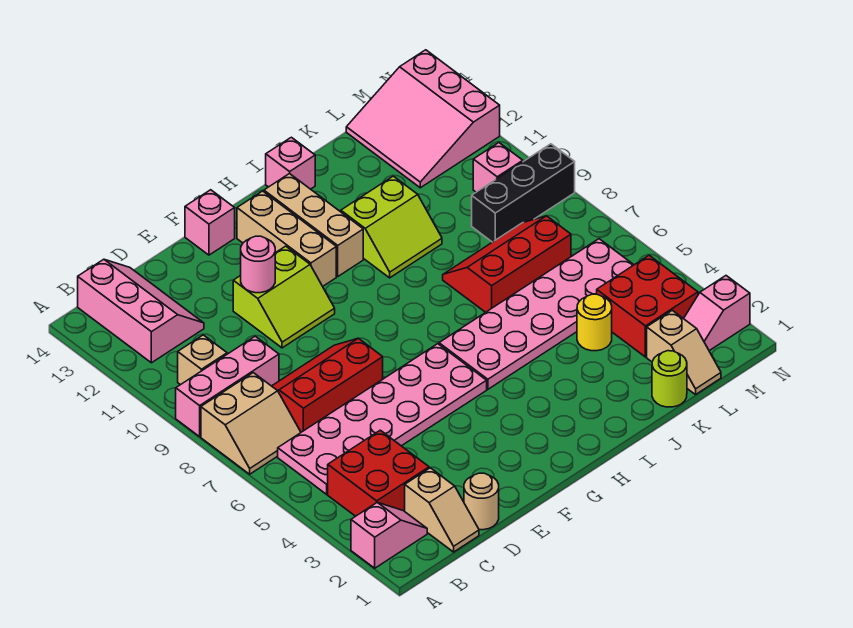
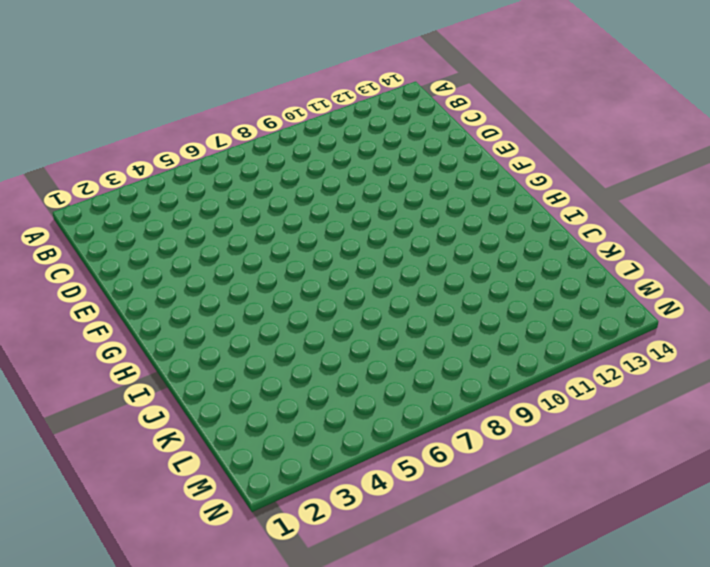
none -> pink slope A2:B2 level 1 top A
none -> tan slope A7:B8 level 1 top 8
none -> pink brick A9:C9 level 1

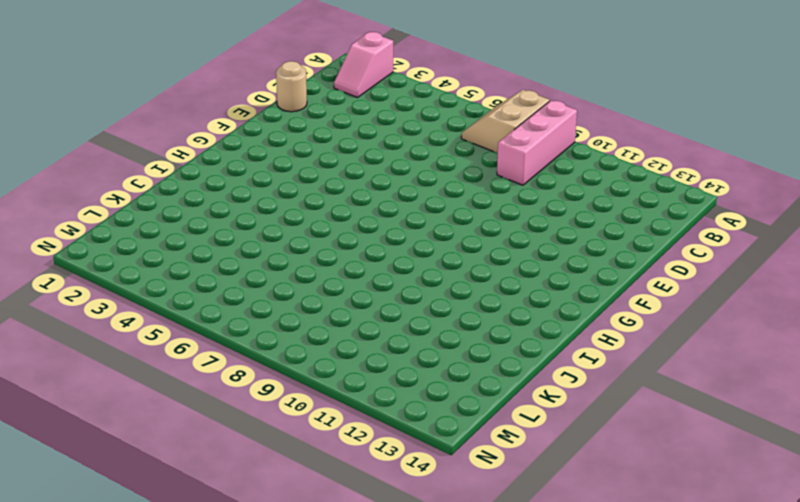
none -> red brick B3:C4 level 1
none -> pink plate B5:G6 level 1
none -> tan brick B10 level 1

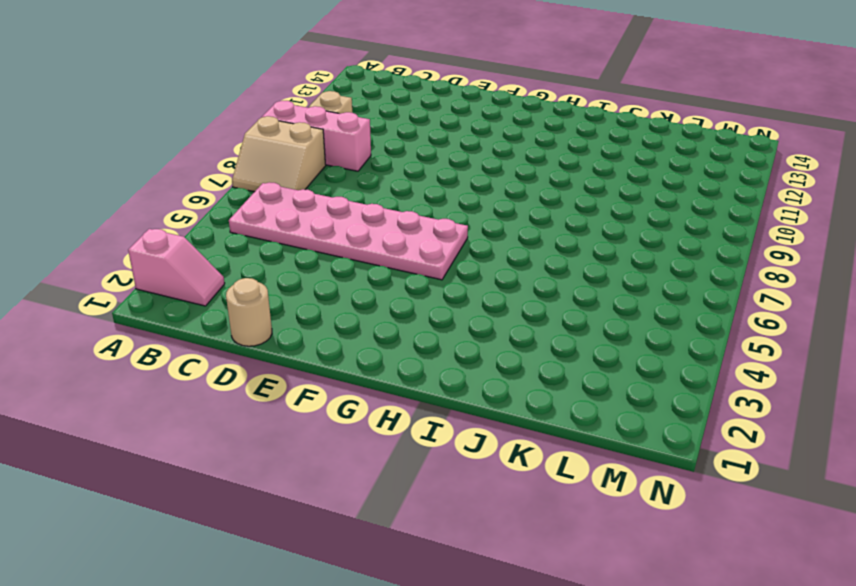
none -> red brick B3:C4 level 1
none -> pink slope B12:C14 level 1 top B
none -> tan slope C1:C2 level 1 top 2

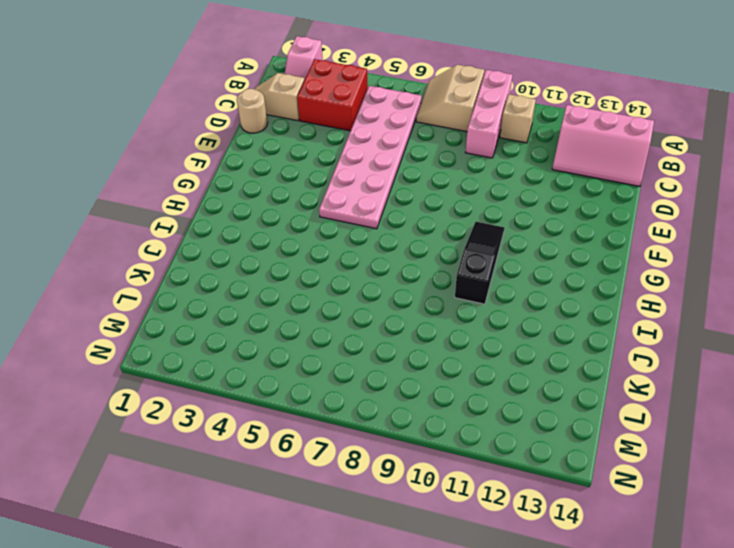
black slope G10:I10 level 1 top I -> lime slope I10:J11 level 1 top 11
none -> red slope C7:E8 level 1 top 7
none -> lime slope E10:F11 level 1 top 11
none -> pink brick F14 level 1

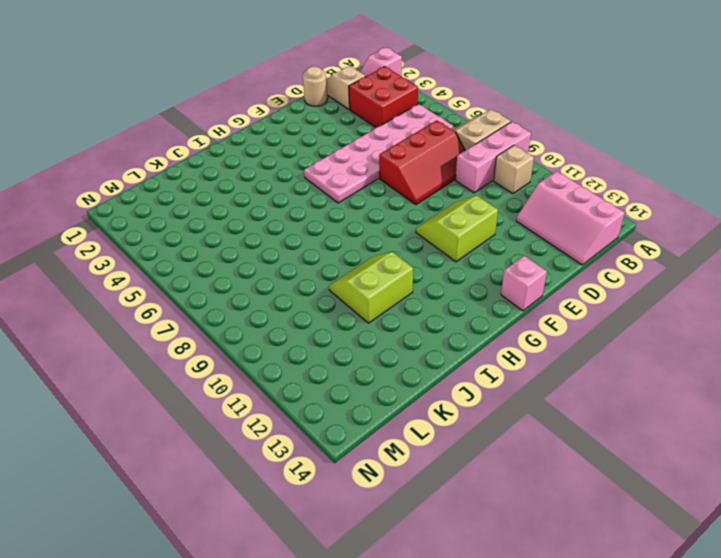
none -> tan brick G11:G13 level 1
none -> pink plate H5:M6 level 1
none -> tan brick H11:H13 level 1

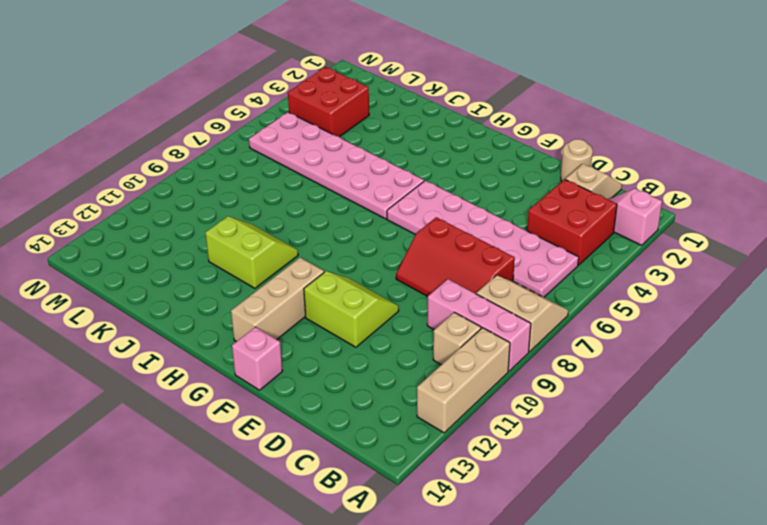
tan brick A10:A12 level 1 -> tan brick H11:H13 level 1
none -> pink slope B12:C14 level 1 top B
none -> pink brick I14 level 1
none -> red slope J7:L8 level 1 top 7

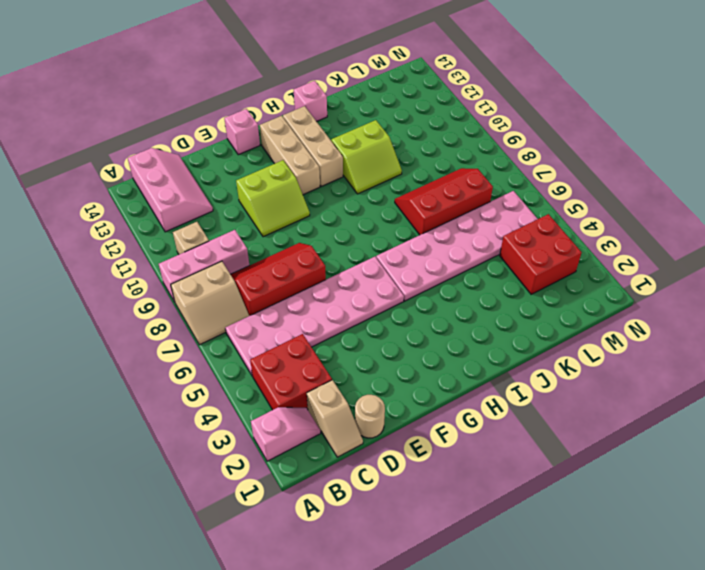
none -> lime round brick K1 level 1
none -> yellow round brick K4 level 1
none -> tan slope L1:L2 level 1 top 2

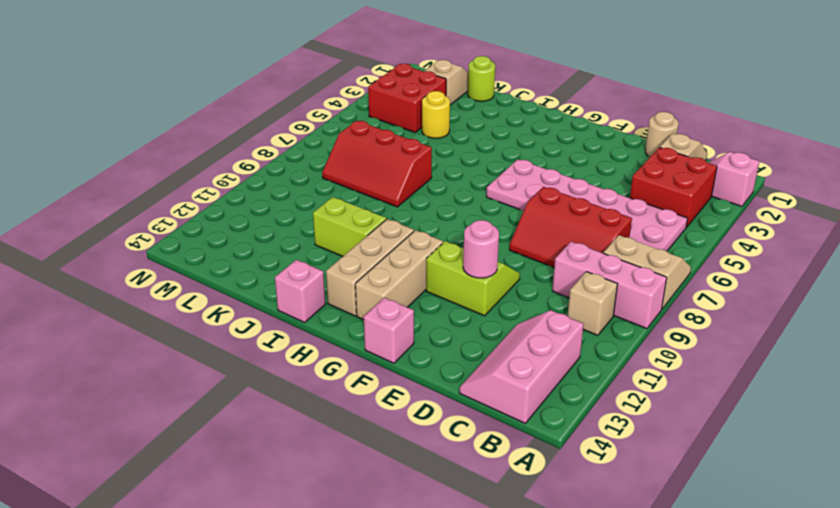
none -> pink plate H5:M6 level 1
none -> black brick L9:N9 level 1
none -> pink slope L12:N14 level 1 top N

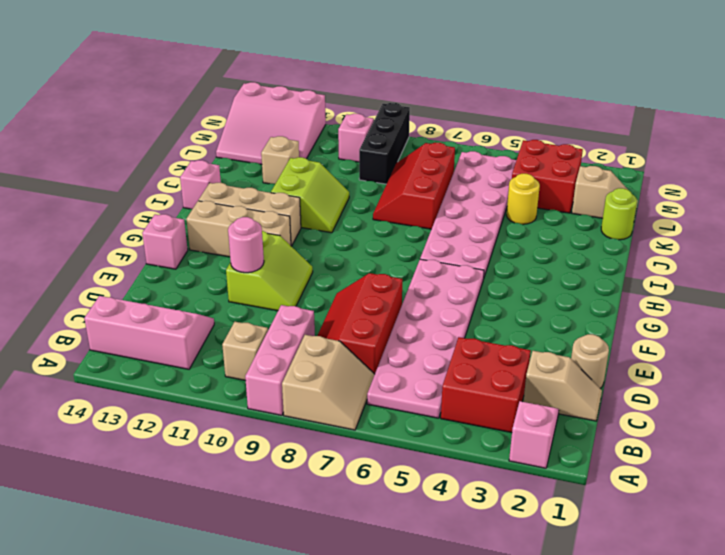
tan brick K12 level 1 -> none
none -> pink slope M2:N2 level 1 top N

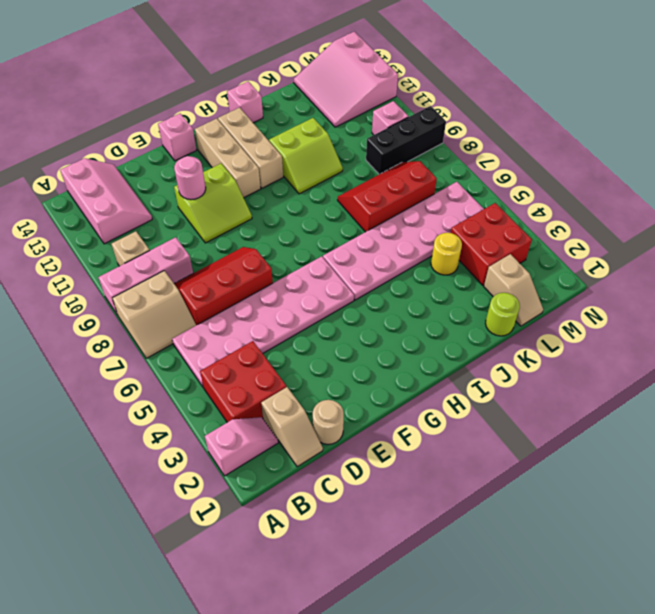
none -> pink slope M2:N2 level 1 top N

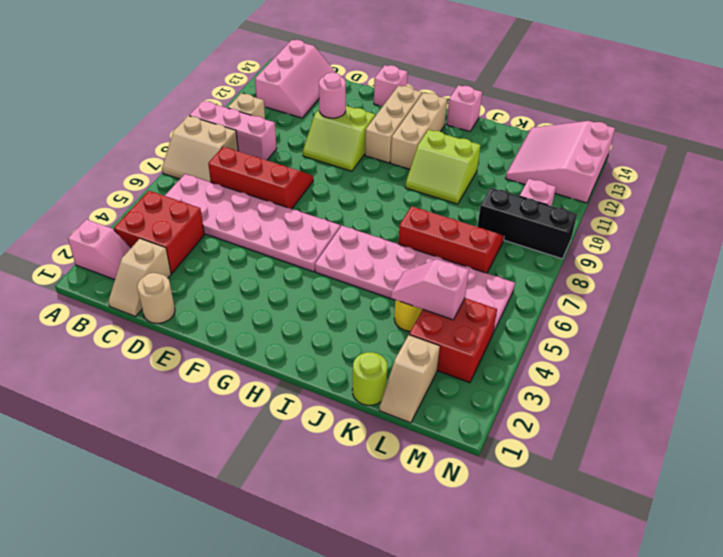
pink slope K4:L4 level 2 top L -> pink slope M2:N2 level 1 top N

